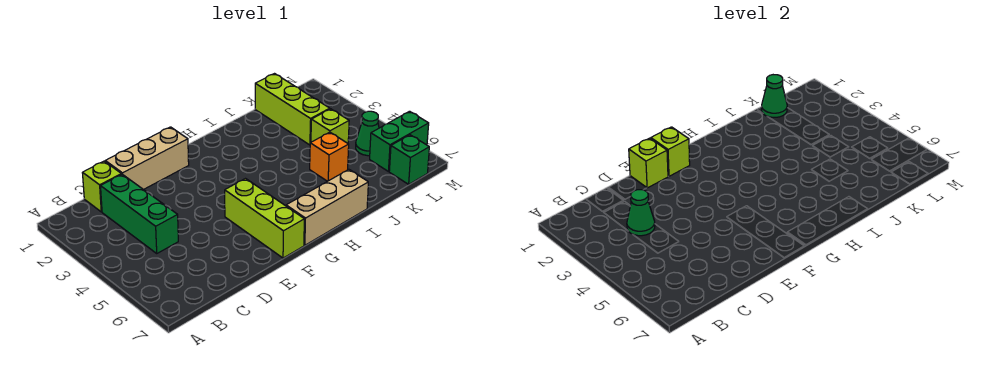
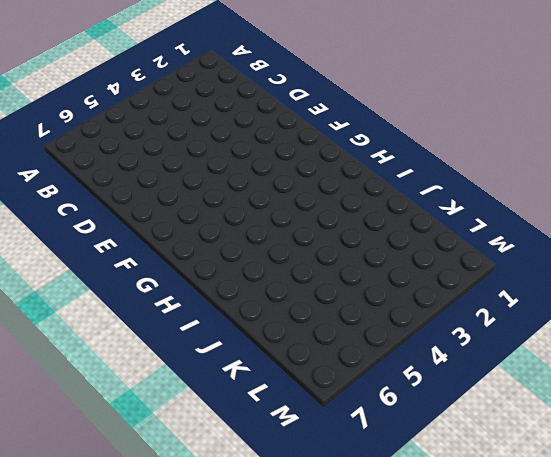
none -> lime brick C1 level 1
none -> green brick C2:C4 level 1
none -> tan brick D1:F1 level 1

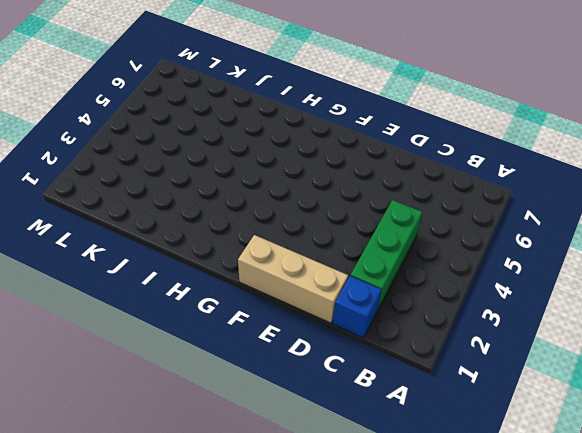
blue brick C1 level 1 -> lime brick C1 level 1
none -> lime brick F5:F7 level 1
none -> tan brick G7:I7 level 1
none -> orange brick J5 level 1

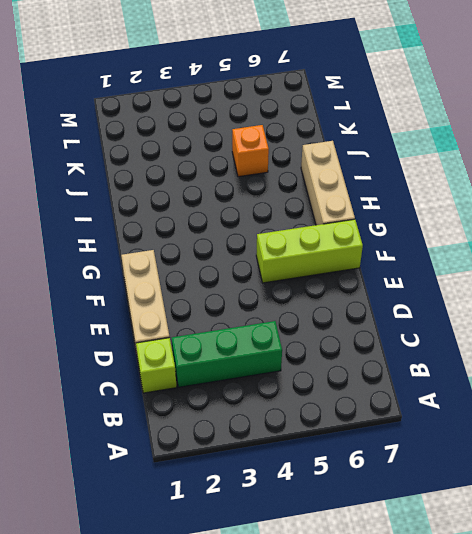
none -> lime brick K1:K3 level 1
none -> lime brick K4 level 1
none -> green cone L5 level 1

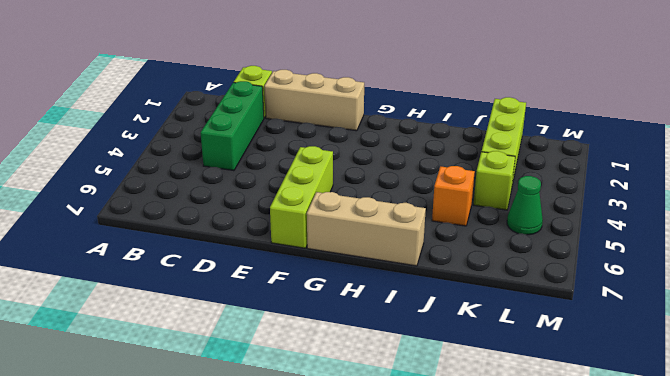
none -> green brick L6:M6 level 1
none -> green brick L7 level 1
none -> green cone C3 level 2

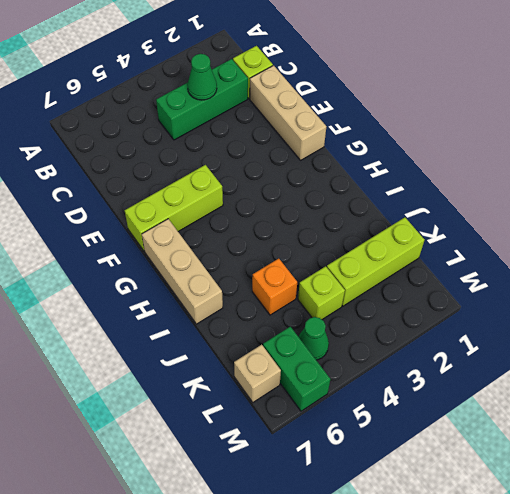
tan brick L7 level 1 -> green brick L7 level 1
none -> lime brick E1 level 2
none -> lime brick F1 level 2
none -> green cone K1 level 2

